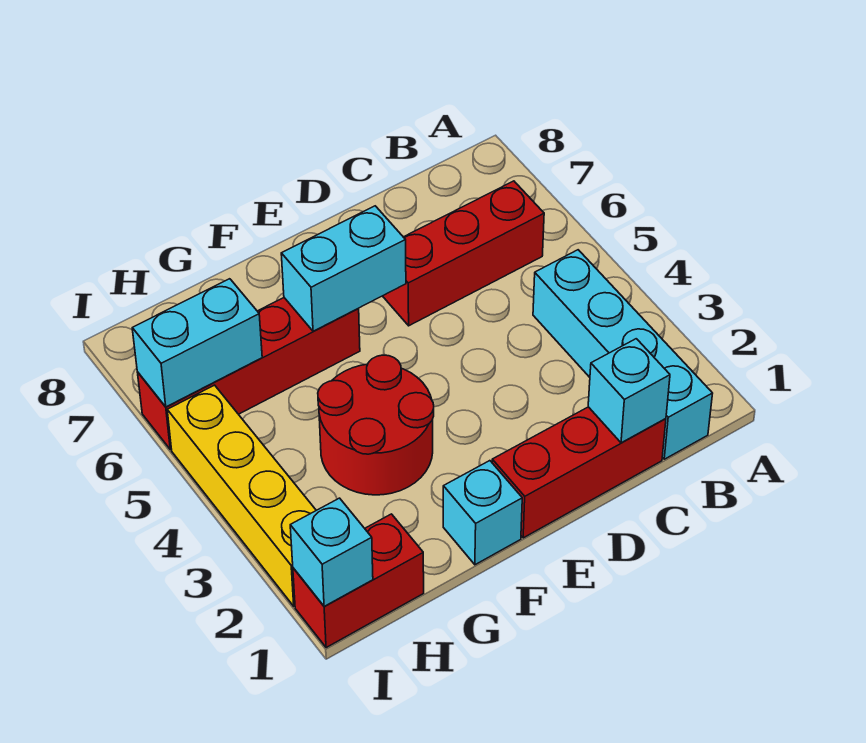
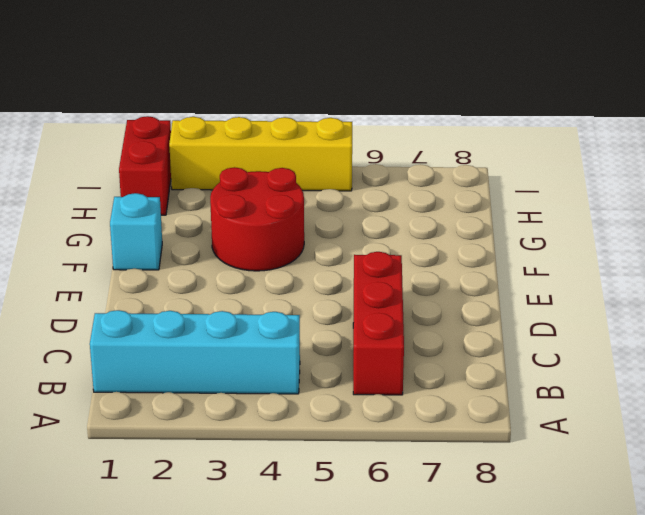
none -> red brick C1:E1 level 1
none -> red brick F6:I6 level 1
none -> cyan brick C1 level 2

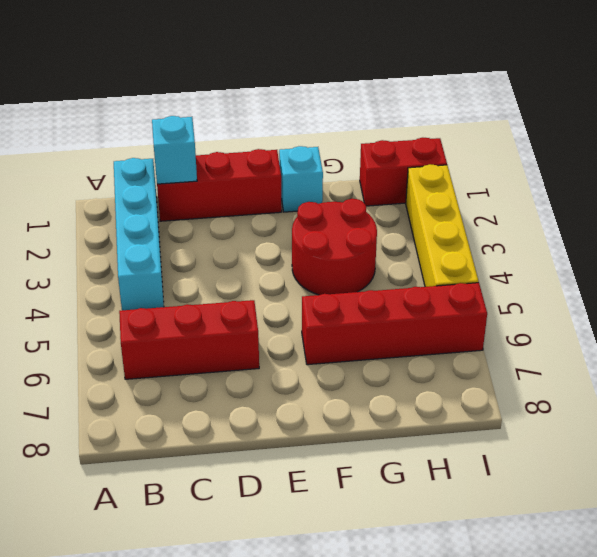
none -> cyan brick E6:F6 level 2
none -> cyan brick H6:I6 level 2
none -> cyan brick I1 level 2

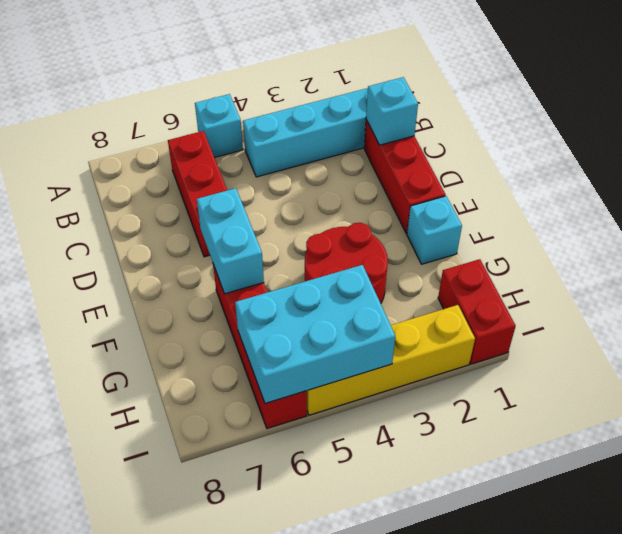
cyan brick A5 level 1 -> cyan brick I1 level 2
cyan brick H4:I6 level 2 -> cyan brick H6:I6 level 2

